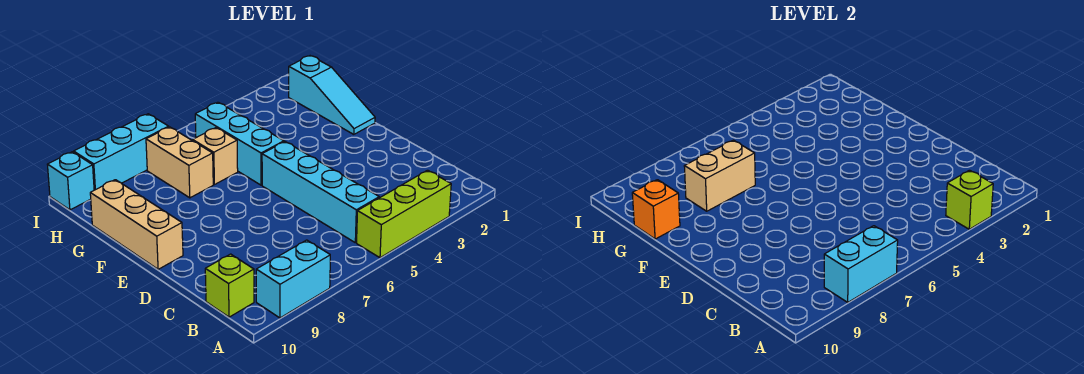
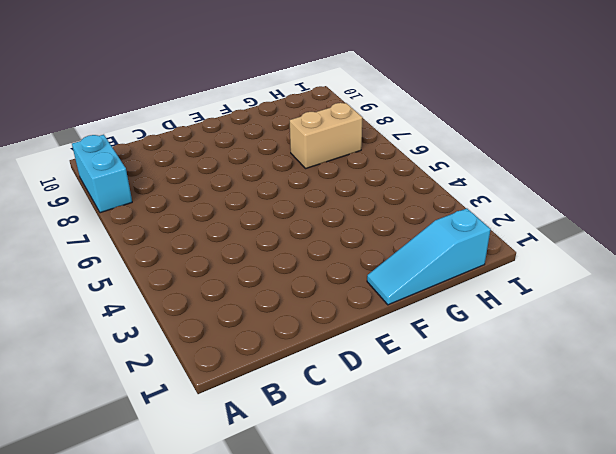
none -> lime brick A3:A5 level 1
none -> cyan brick B5:E5 level 1
none -> lime brick B10 level 1

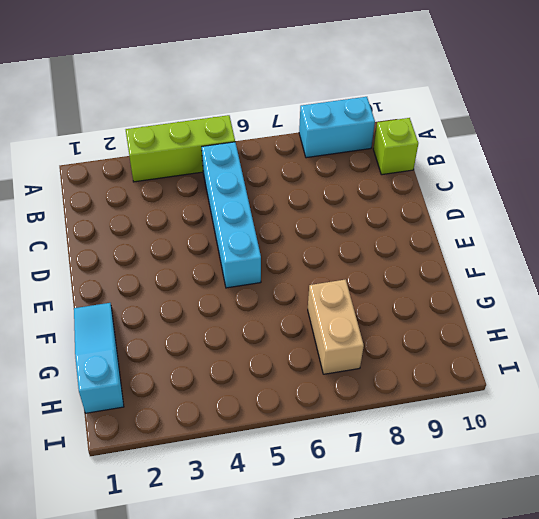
none -> tan brick E10:G10 level 1
none -> cyan brick F5:H5 level 1
none -> tan brick G6 level 1

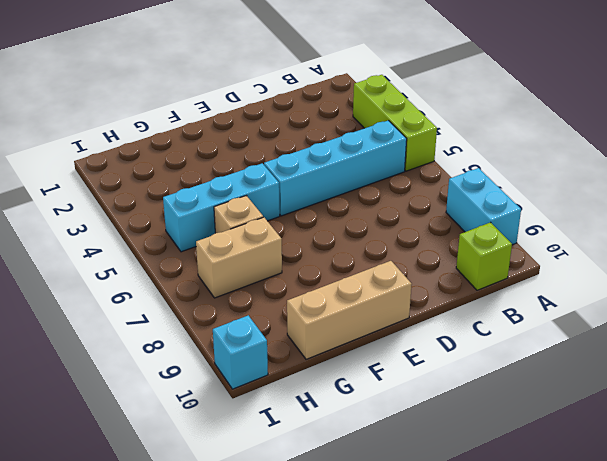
none -> cyan slope F1:H1 level 1 top H
none -> cyan brick I7:I9 level 1
none -> lime brick A3 level 2

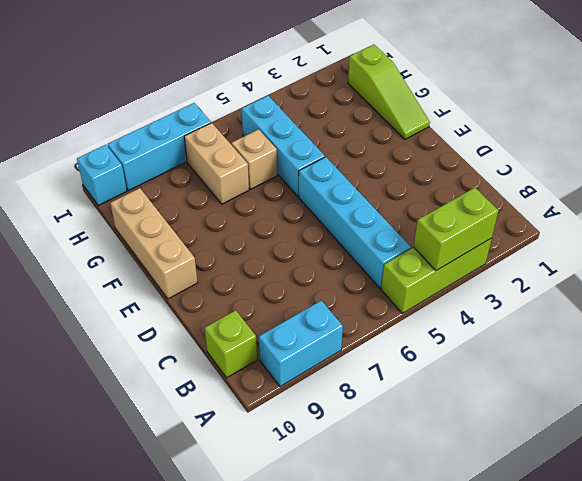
lime brick A3:A4 level 2 -> lime brick A3 level 2
lime slope F1:H1 level 1 top H -> cyan slope F1:H1 level 1 top H
none -> cyan brick A7:A8 level 2
none -> tan brick G7:G8 level 2
none -> orange brick G10 level 2

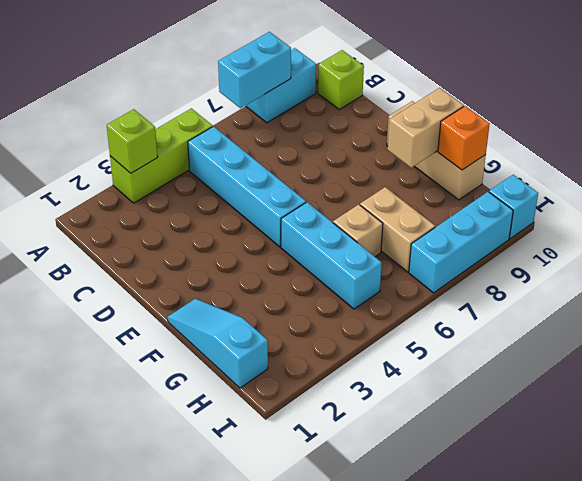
tan brick F9:F10 level 2 -> tan brick G7:G8 level 2

